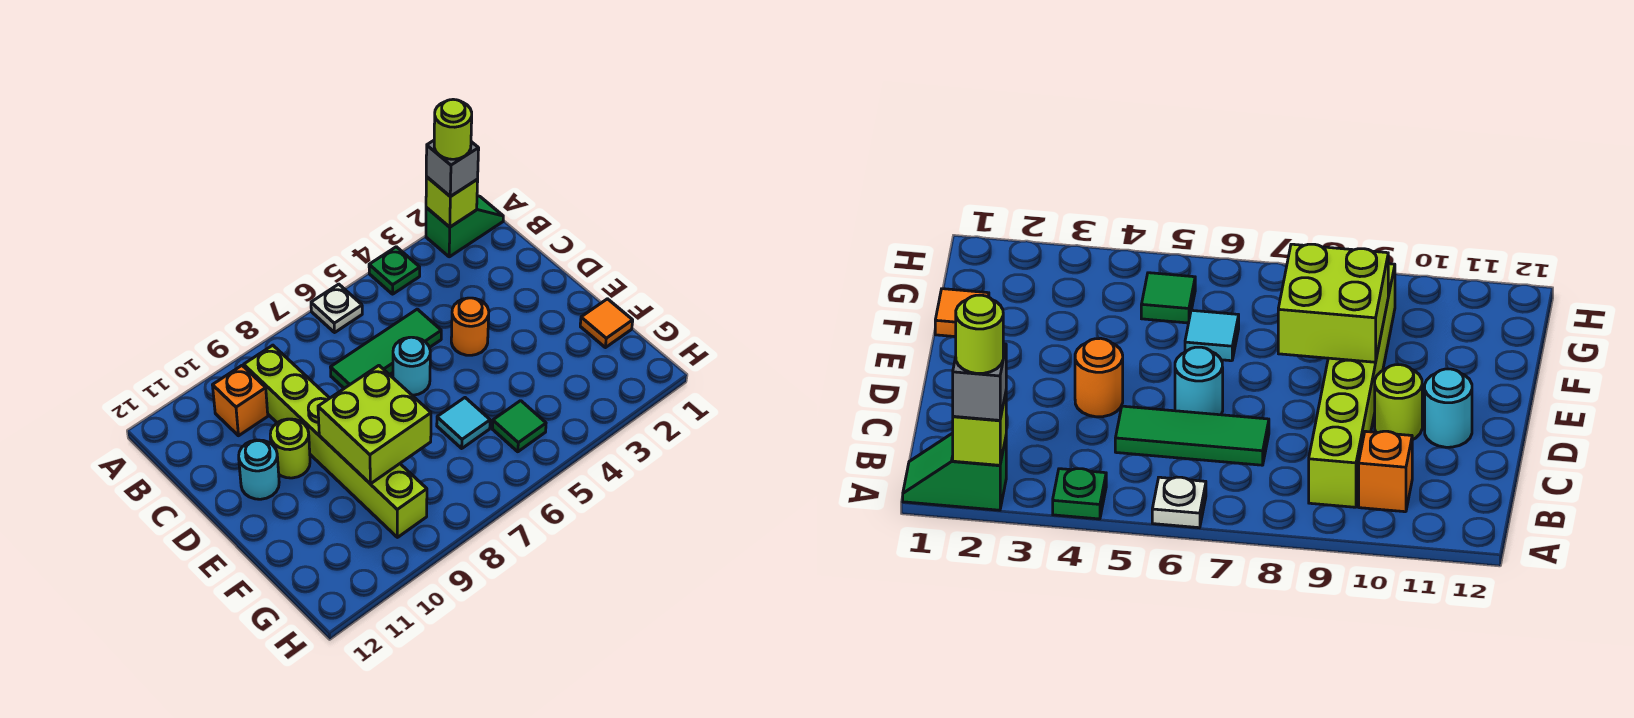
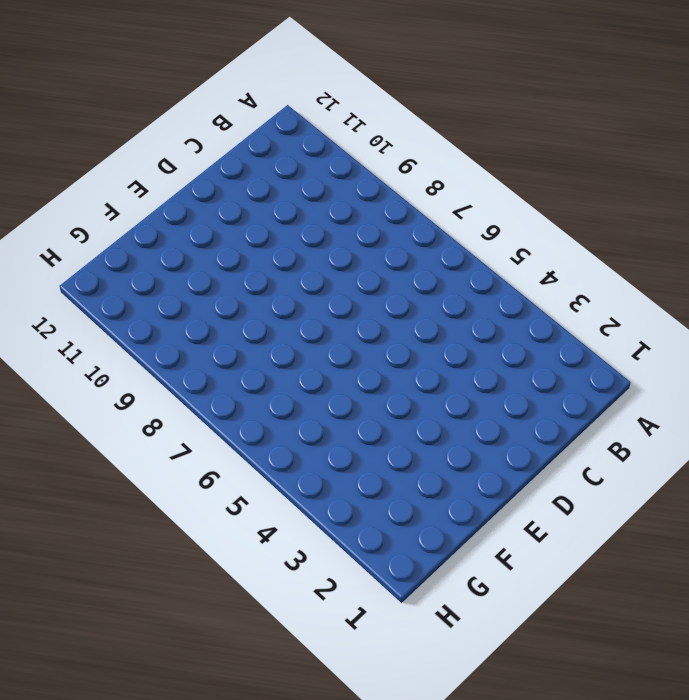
none -> green slope A1:A2 level 1 top 2
none -> green plate A4 level 1
none -> white plate A6 level 1

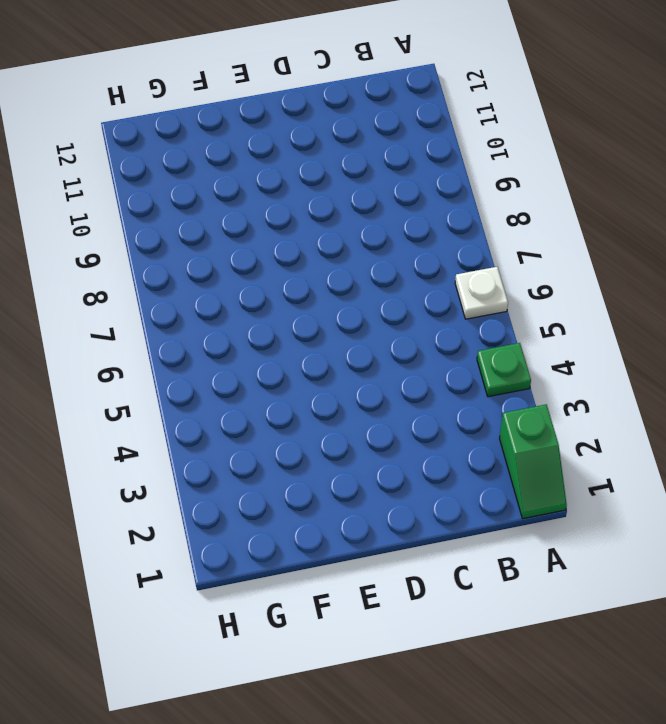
none -> lime brick B9:G9 level 1
none -> orange brick B10 level 1
none -> green tile C5:C7 level 1

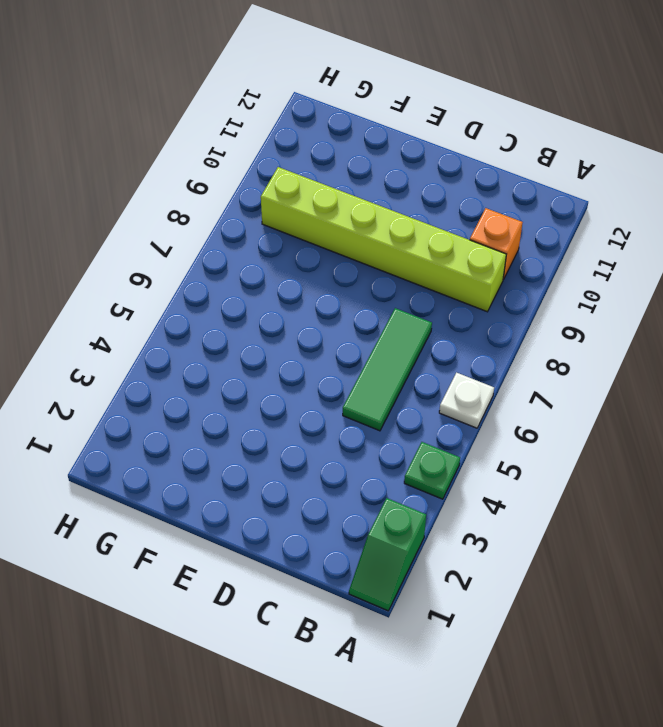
none -> orange round brick D4 level 1
none -> cyan round brick D6 level 1
none -> lime round brick D10 level 1

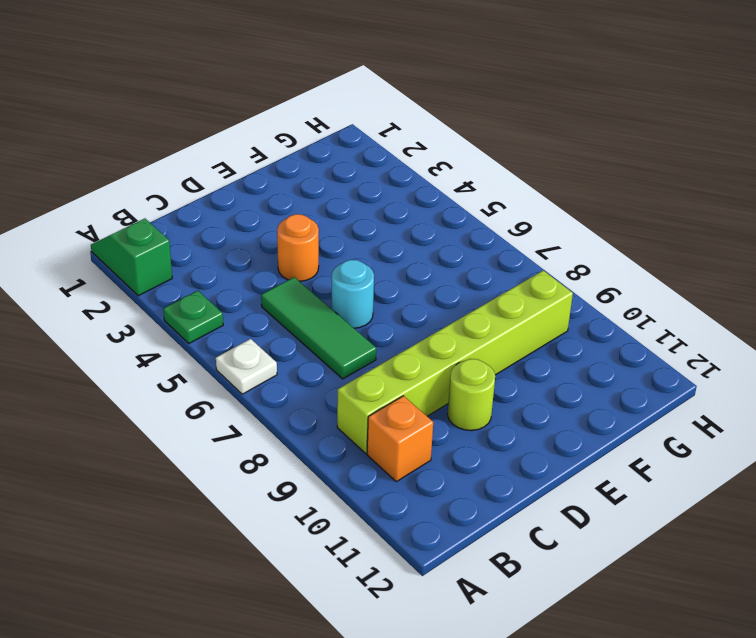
none -> cyan round brick D11 level 1
none -> orange tile F1 level 1
none -> cyan tile F6 level 1

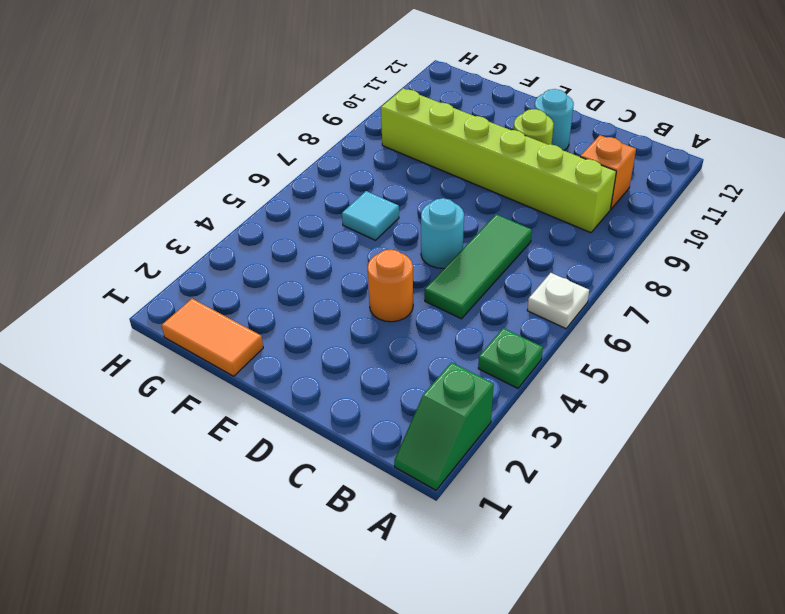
orange tile F1:G1 level 1 -> orange tile F1 level 1
none -> green tile G5 level 1
none -> lime brick A2 level 2
none -> lime brick E8:F9 level 2

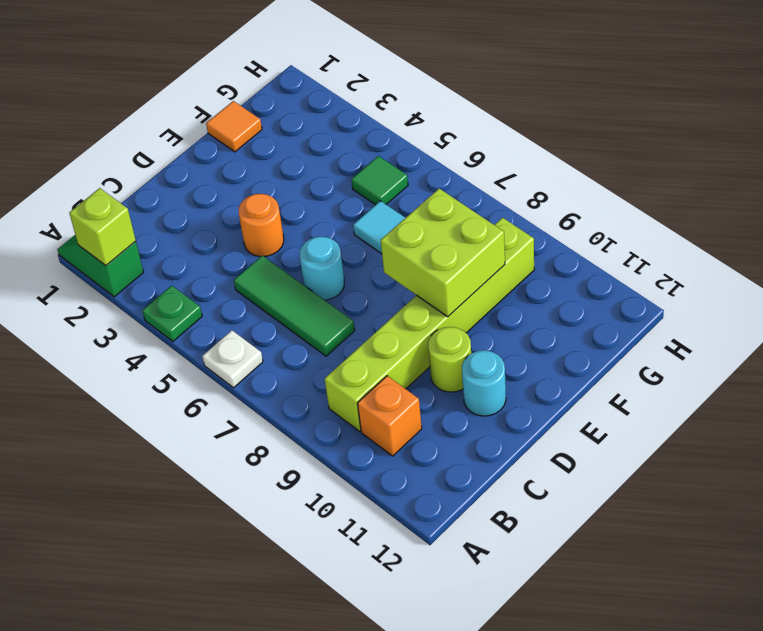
none -> grey brick A2 level 3
none -> lime round brick A2 level 4

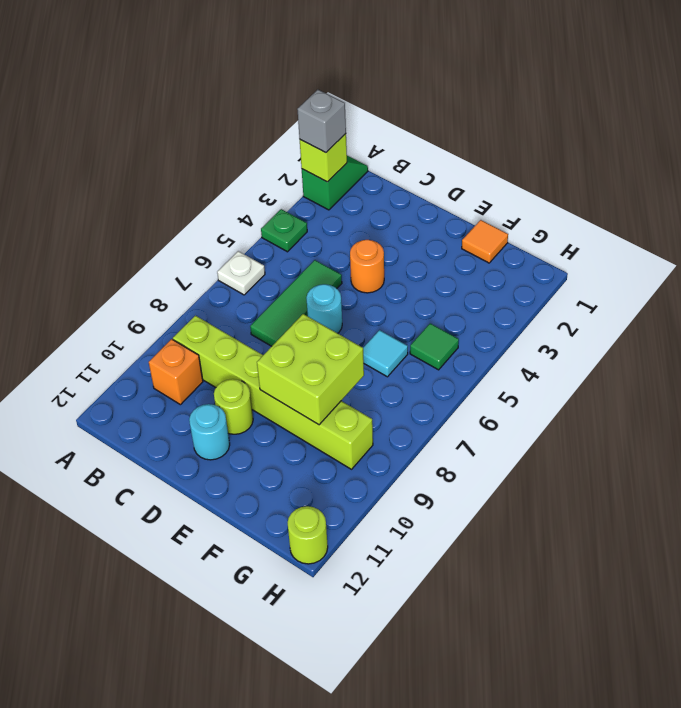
lime round brick H12 level 1 -> lime round brick A2 level 4

